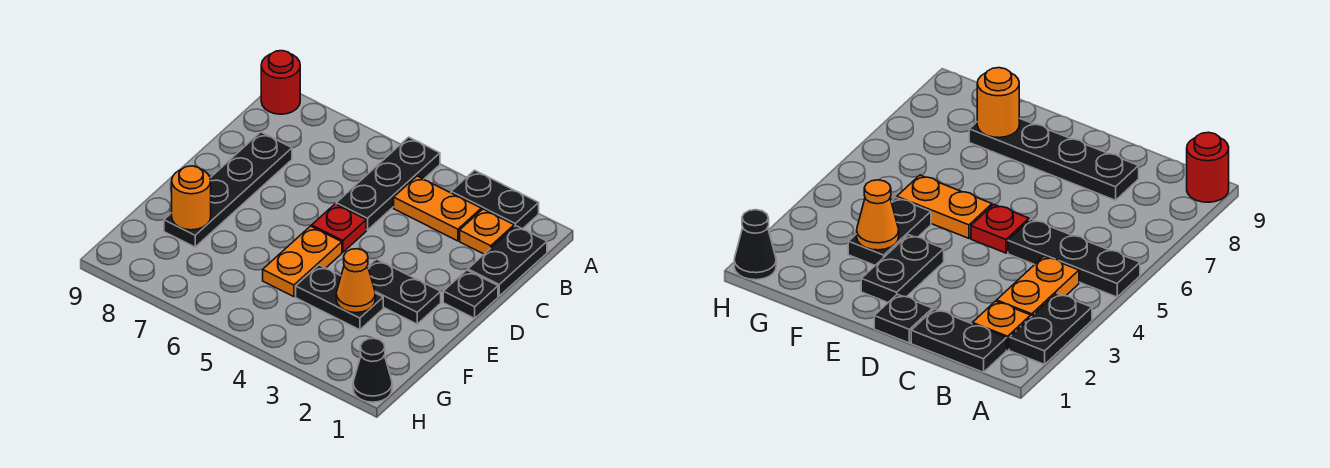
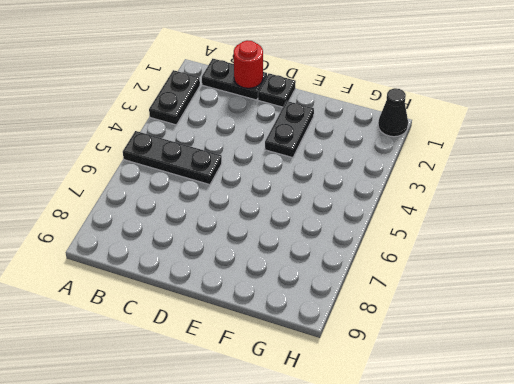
red round brick C1 level 2 -> red round brick A9 level 1
none -> orange plate B2 level 1
none -> orange plate B3:B4 level 1
none -> black plate C8:F8 level 1

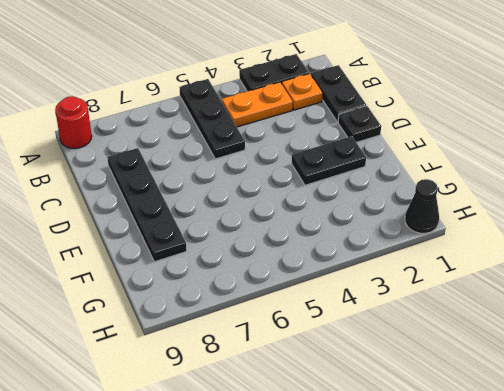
none -> red plate D5 level 1
none -> orange plate E5:F5 level 1
none -> black plate F3:F4 level 1

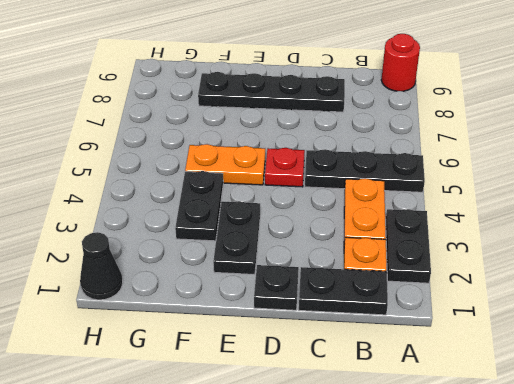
none -> orange cone F3 level 2
none -> orange round brick F8 level 2

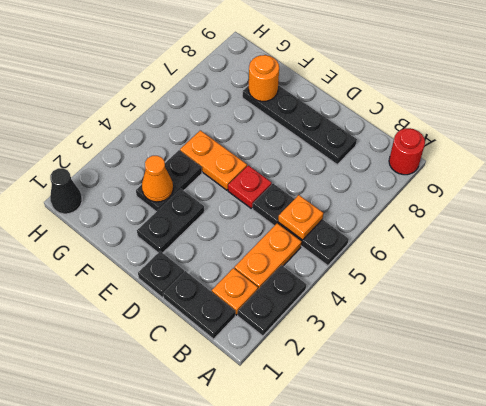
orange plate B5 level 2 -> none

